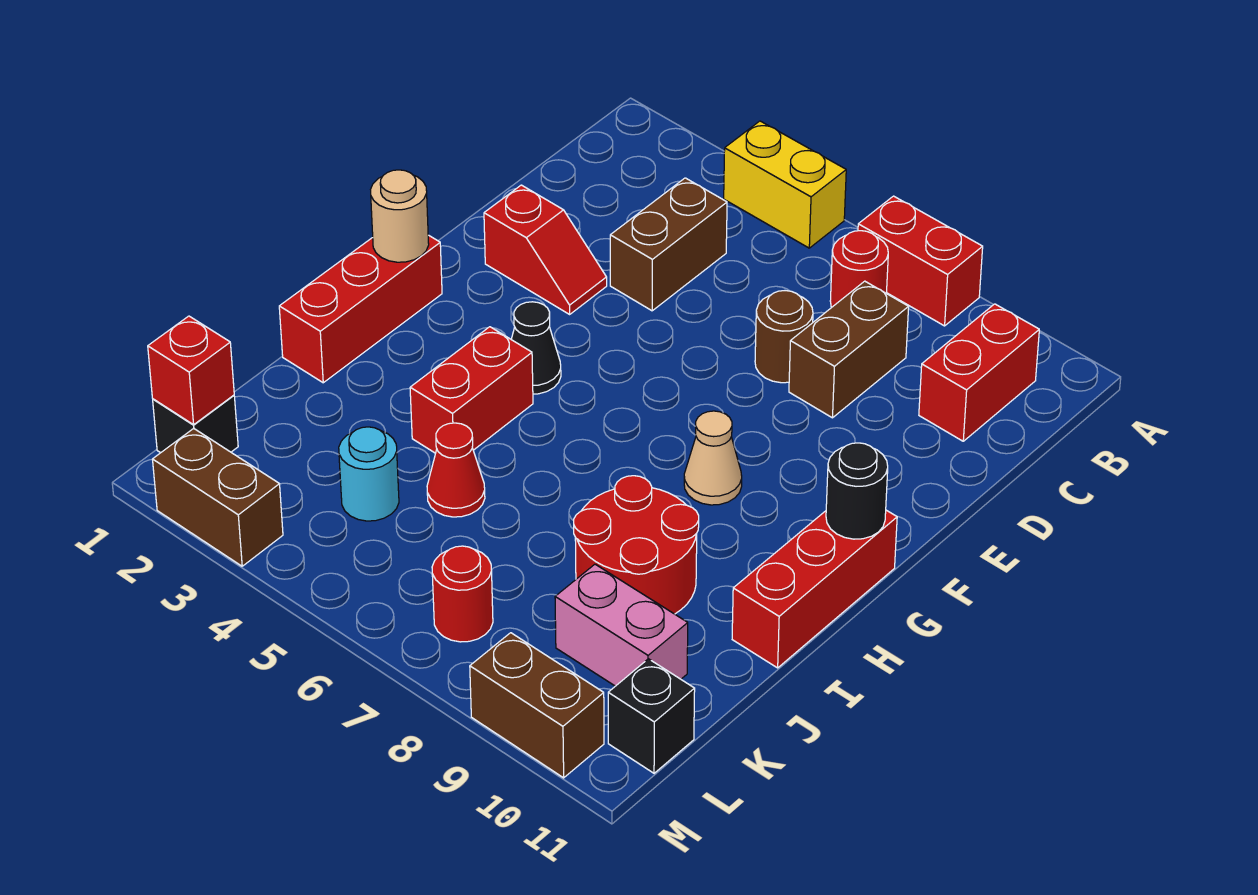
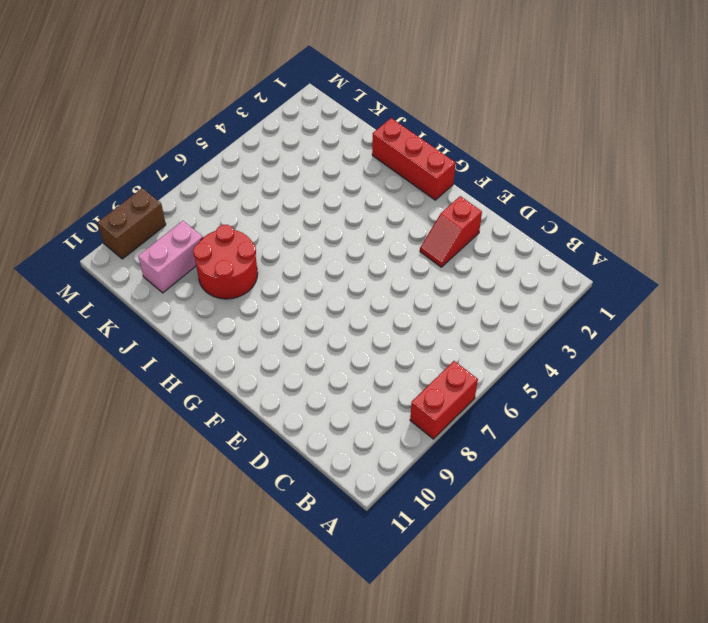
none -> yellow brick A4:A5 level 1
none -> red round brick B7 level 1
none -> red brick B10:C10 level 1

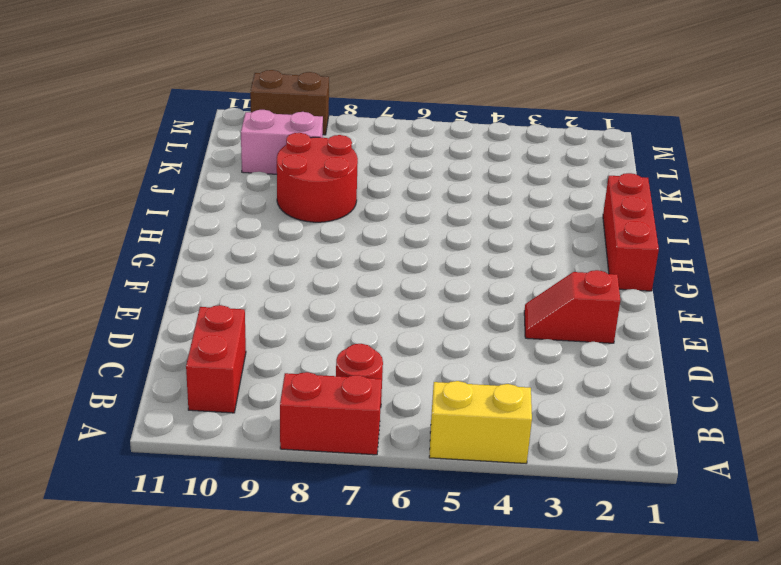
none -> brown brick C4:D4 level 1
none -> brown brick C8:D8 level 1
none -> brown round brick D7 level 1

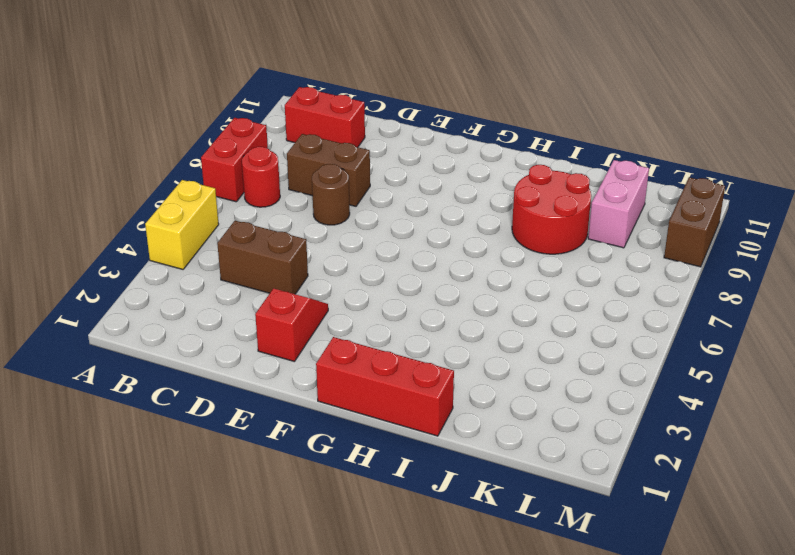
none -> black cone G4 level 1
none -> tan cone G8 level 1
none -> red brick G11:I11 level 1

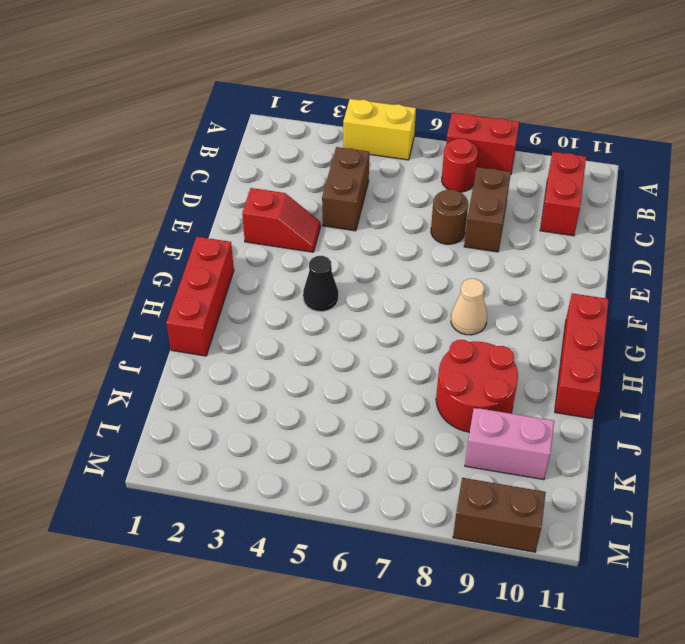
none -> red brick H4:I4 level 1
none -> red cone J5 level 1
none -> cyan round brick K4 level 1

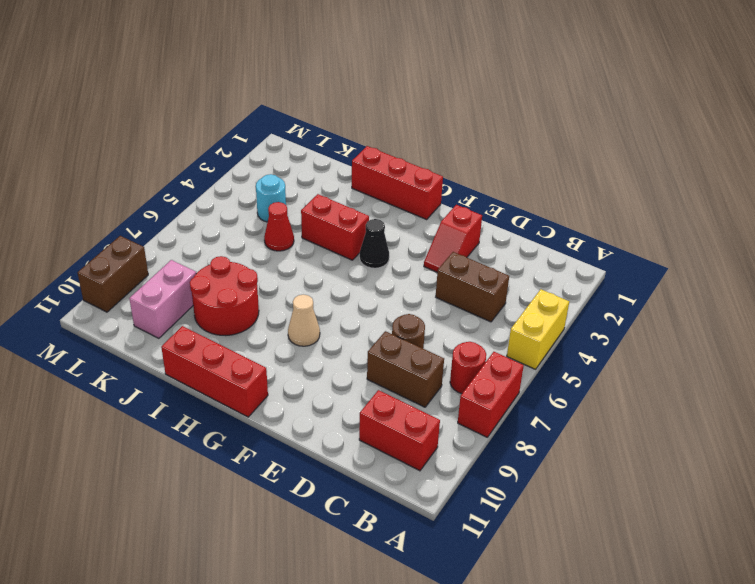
none -> black brick L1 level 1
none -> red round brick L7 level 1
none -> black brick L11 level 1

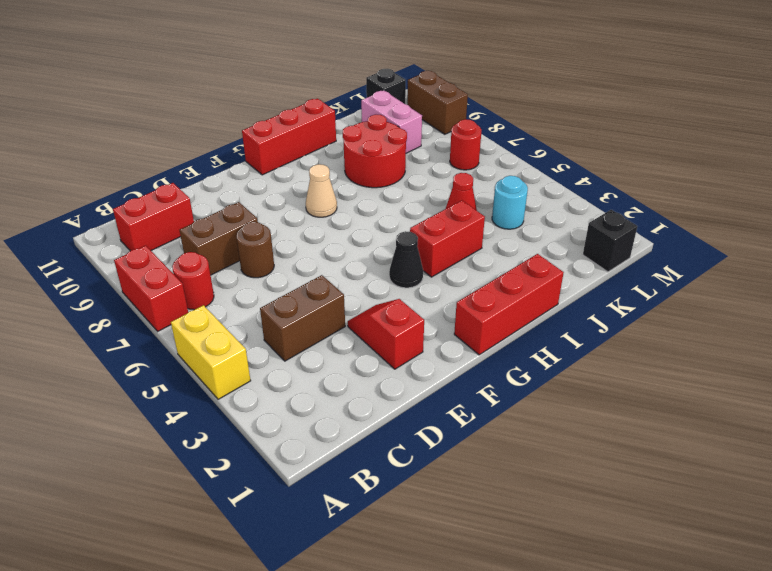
none -> brown brick M2:M3 level 1
none -> tan round brick G1 level 2
none -> black round brick G11 level 2

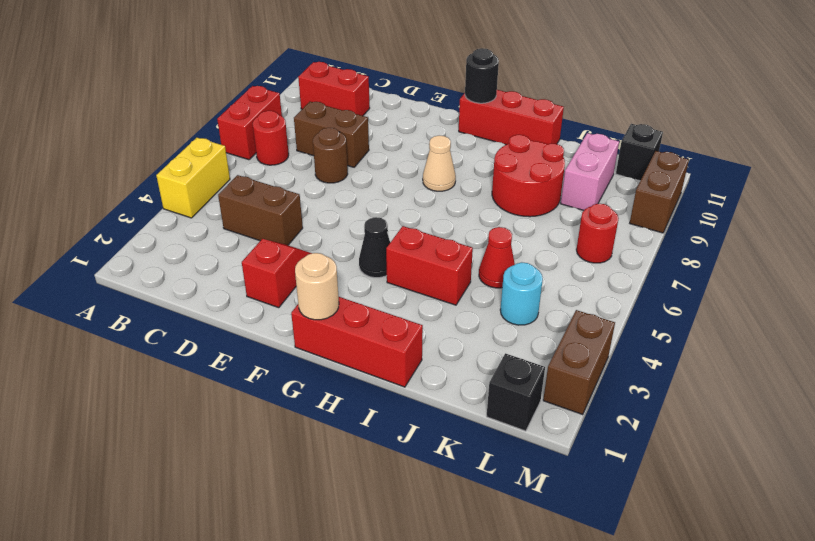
none -> red brick L1 level 2

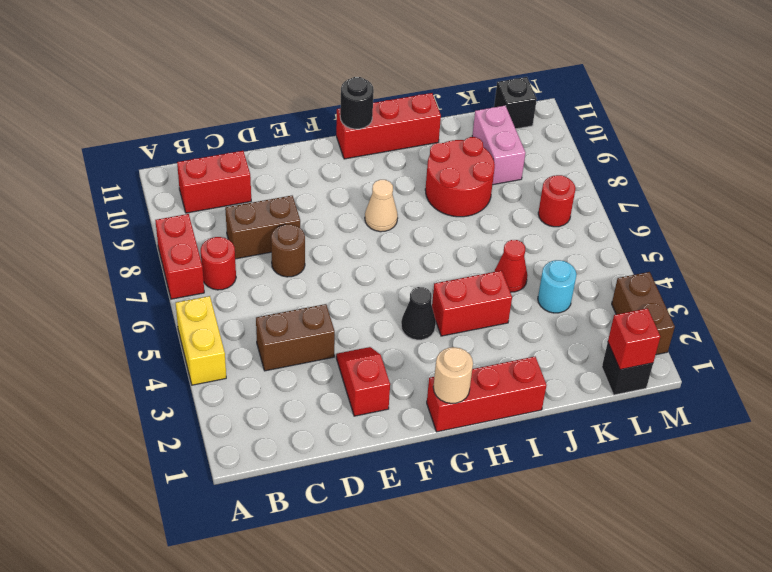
none -> brown brick M9:M10 level 1

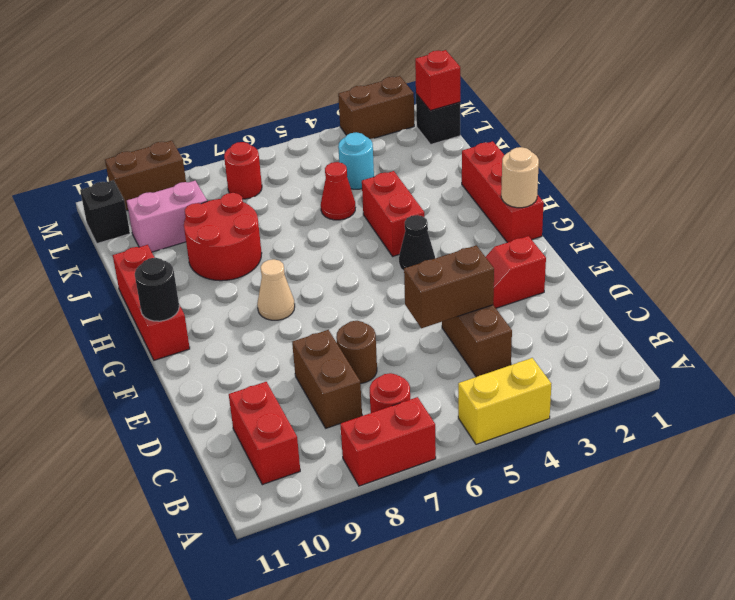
brown brick D4:D5 level 2 -> none

